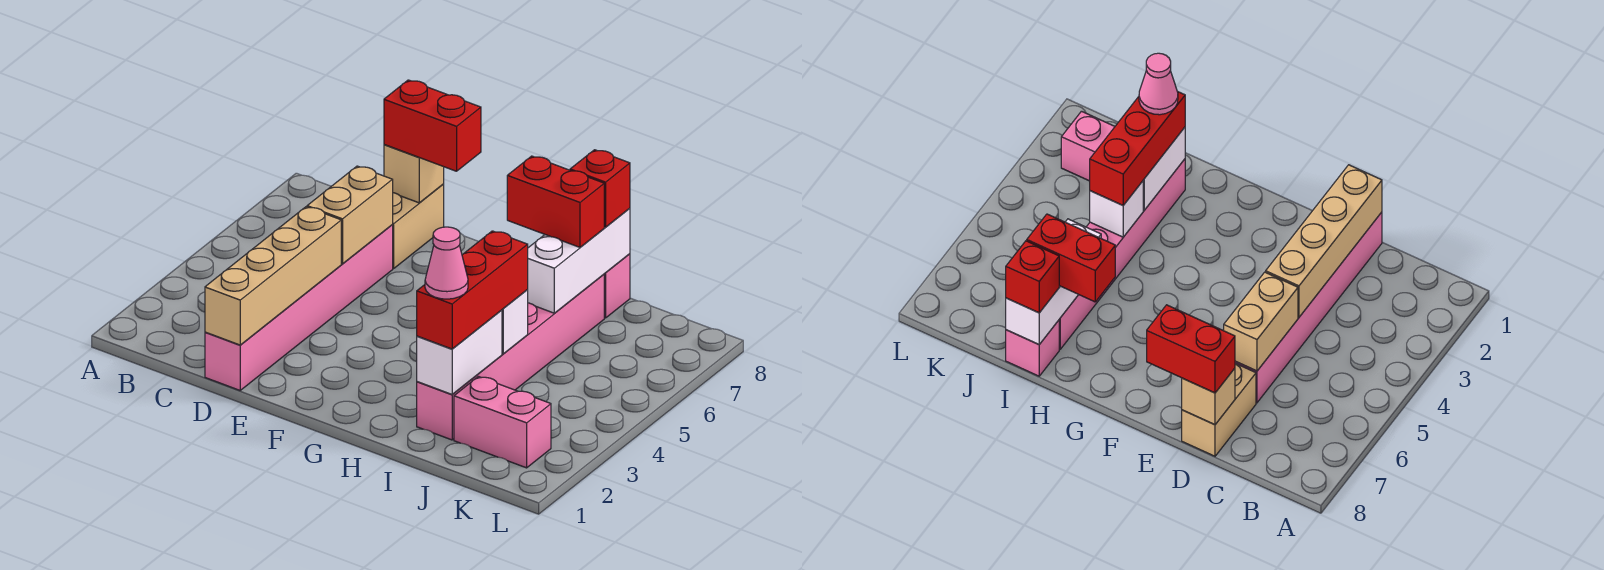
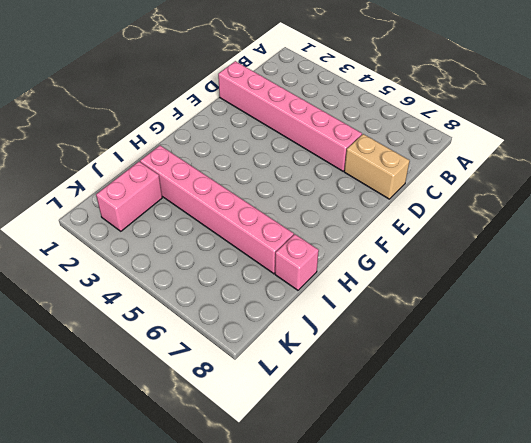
none -> tan brick D1:D4 level 2
none -> tan brick D5:D6 level 2
none -> tan brick D8 level 2

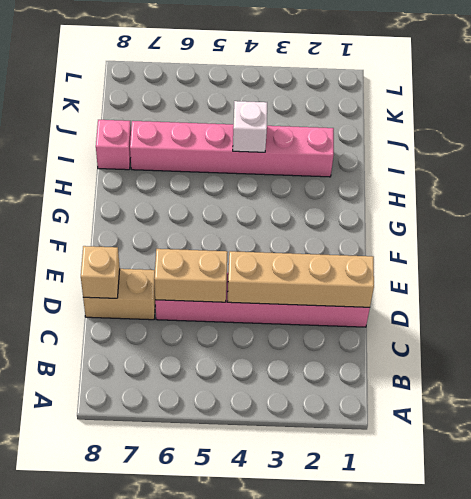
none -> pink brick J2:K2 level 1
none -> white brick I2:I3 level 2
none -> white brick I6:I8 level 2

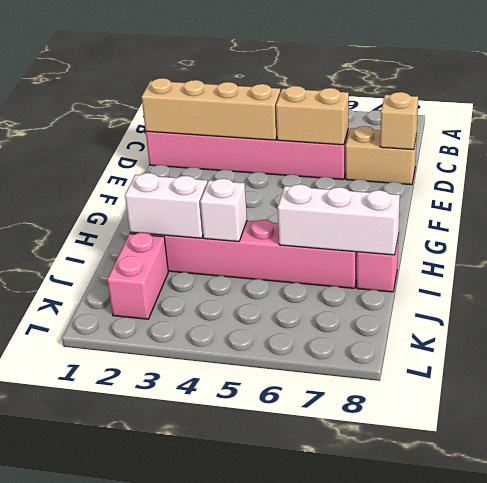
none -> red brick D8:E8 level 3
none -> red brick H7:I7 level 3
none -> red brick I2:I4 level 3

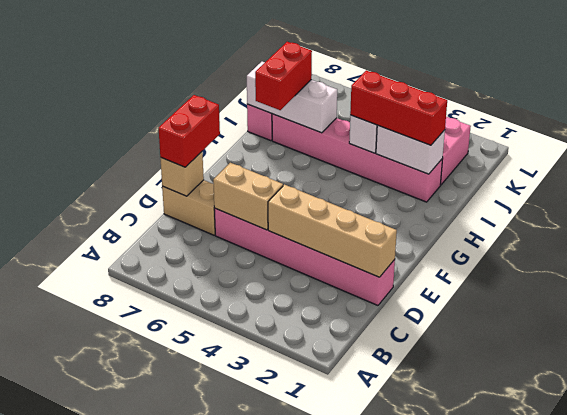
none -> red brick I8 level 3
none -> pink cone I2 level 4

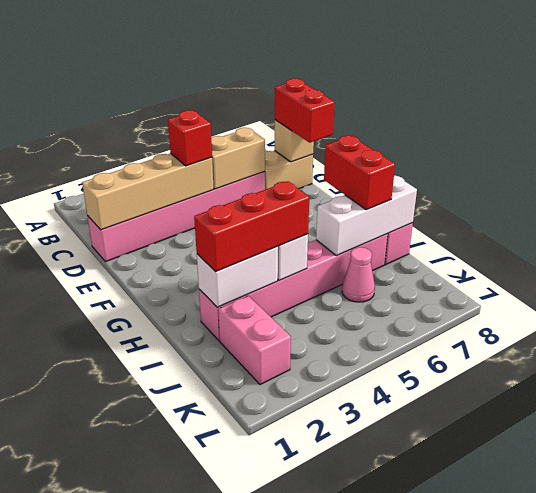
red brick D4 level 3 -> red brick I8 level 3
pink cone J6 level 1 -> pink cone I2 level 4

